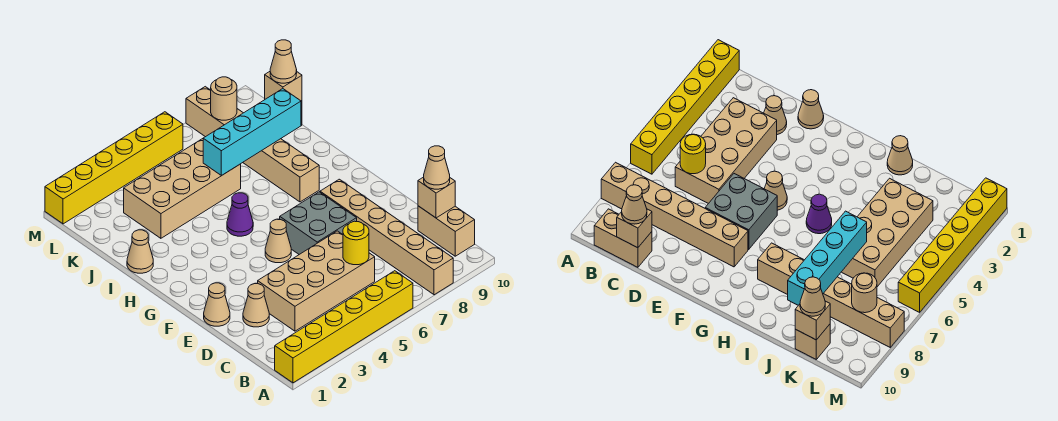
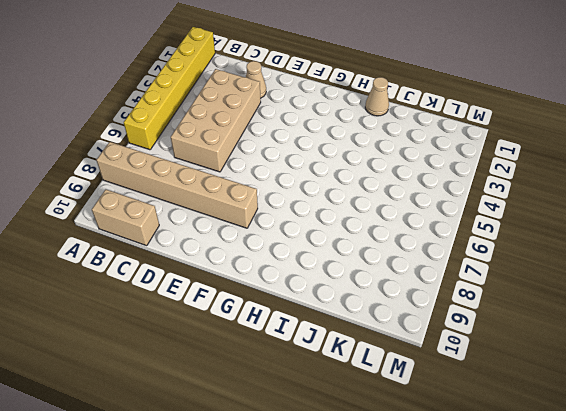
none -> tan cone E1 level 1
none -> grey brick E6:F7 level 1
none -> tan cone F5 level 1

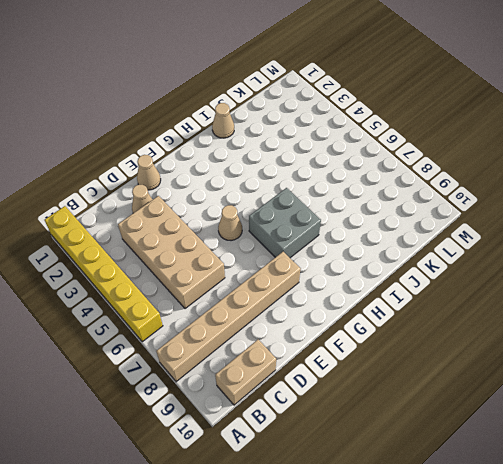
grey brick G6:H7 level 1 -> grey brick E6:F7 level 1
none -> purple cone H5 level 1
none -> tan brick H8:M8 level 1
none -> tan brick J3:K6 level 1

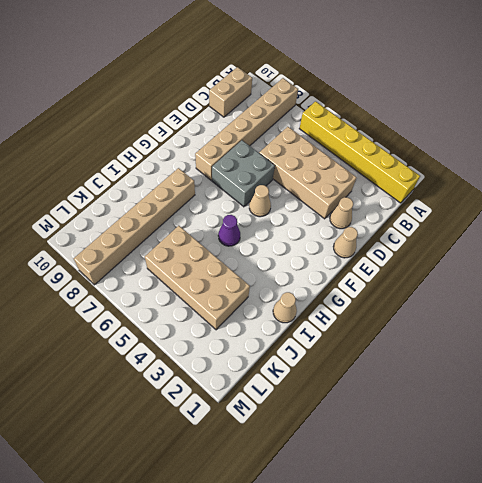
none -> tan brick K10 level 1
none -> yellow brick M1:M6 level 1
none -> yellow round brick C6 level 2

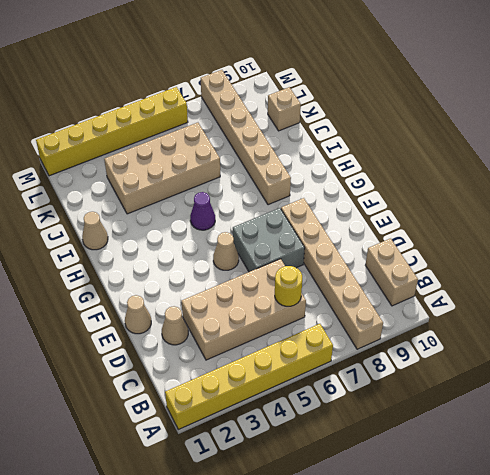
none -> tan brick C10 level 2
none -> cyan brick J6:J9 level 2
none -> tan brick K10 level 2

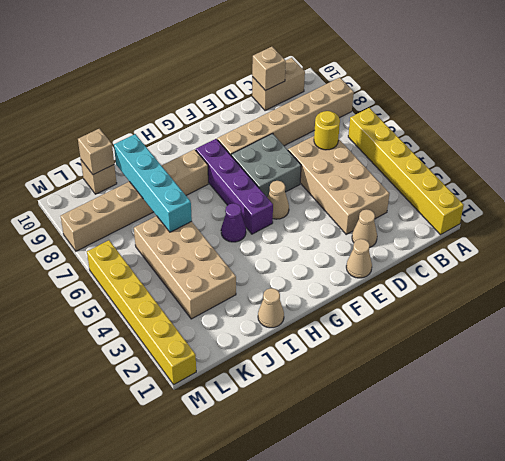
purple brick G5:G8 level 1 -> none
none -> tan round brick L8 level 2
none -> tan cone C10 level 3
none -> tan cone K10 level 3

